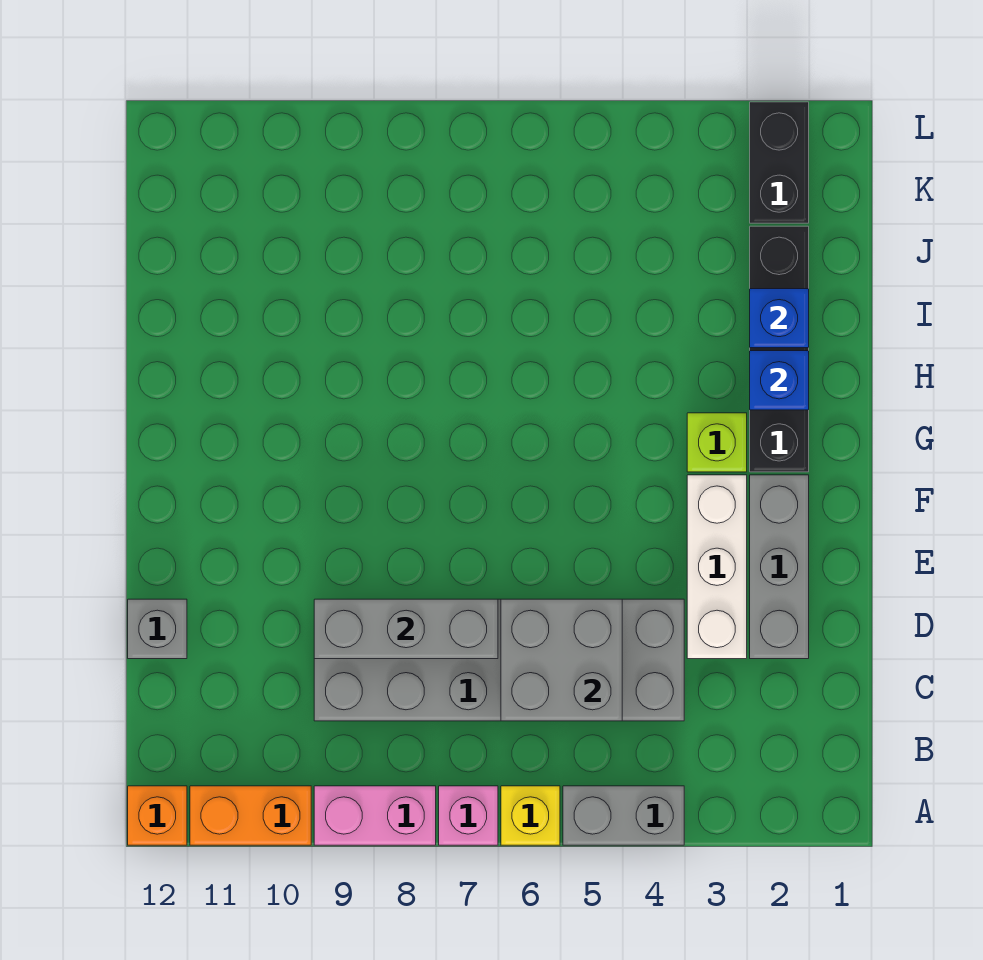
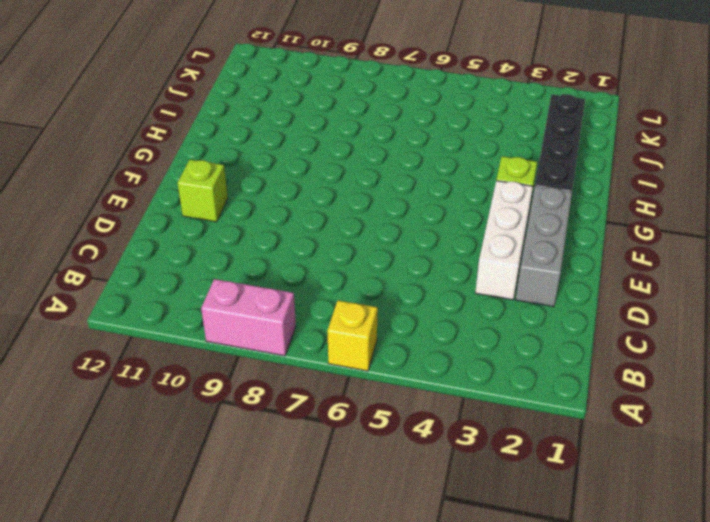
lime brick E11 level 1 -> none
none -> grey brick A4:A5 level 1
none -> pink brick A7 level 1
none -> orange brick A10:A11 level 1

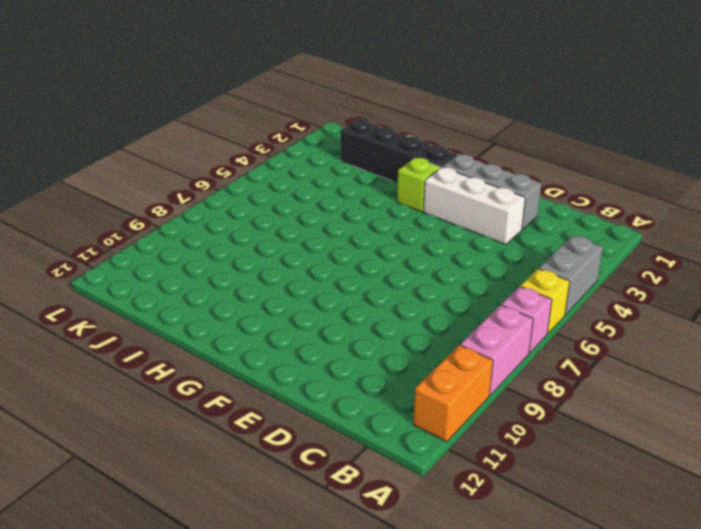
none -> orange brick A12 level 1
none -> grey brick C4:D9 level 1
none -> grey brick D12 level 1

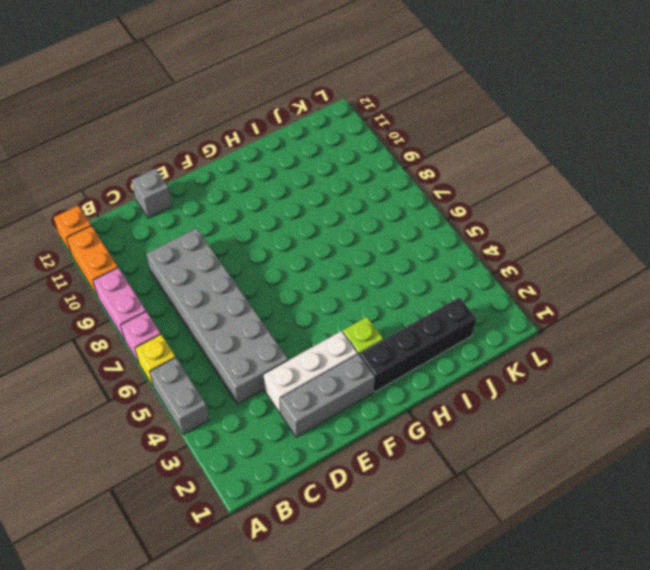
none -> black brick K2:L2 level 1
none -> grey brick C5:D6 level 2
none -> grey brick D7:D9 level 2

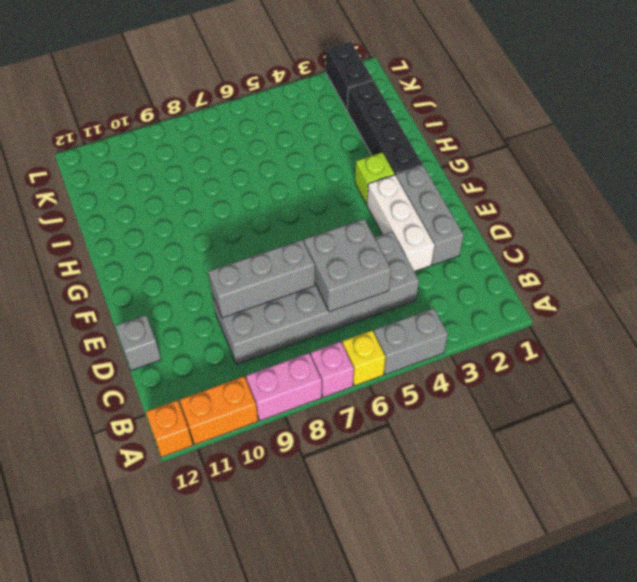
none -> blue brick H2 level 2
none -> blue brick I2 level 2

